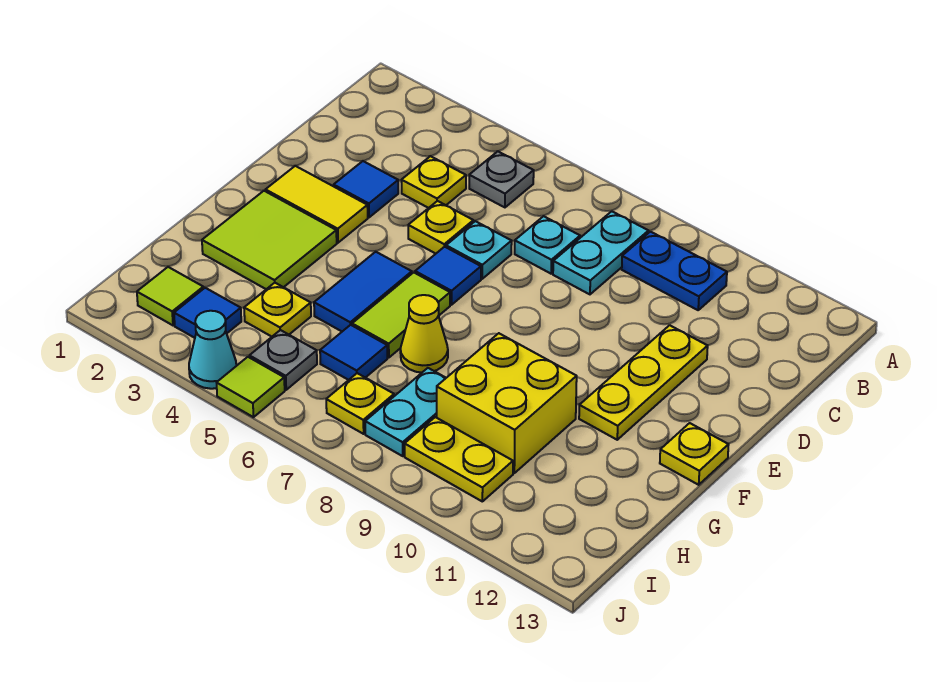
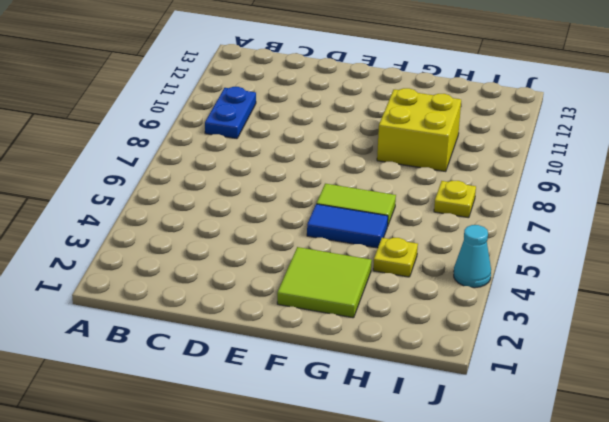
none -> grey plate B5 level 1
none -> cyan plate B8:C8 level 1
none -> yellow plate C4 level 1

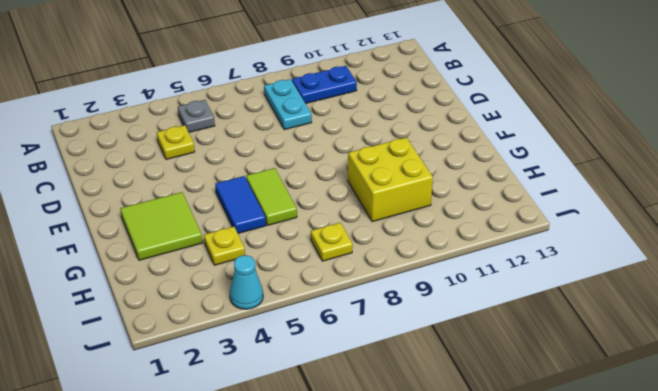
none -> cyan plate C7 level 1
none -> blue tile D3 level 1
none -> yellow plate D5 level 1

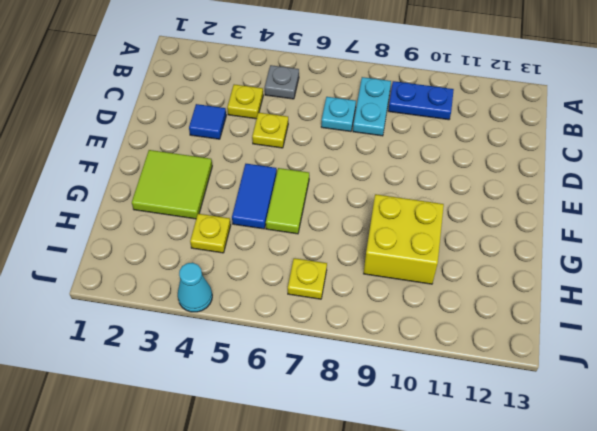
none -> cyan plate D6 level 1
none -> yellow plate D11:F11 level 1
none -> yellow tile E2:E3 level 1

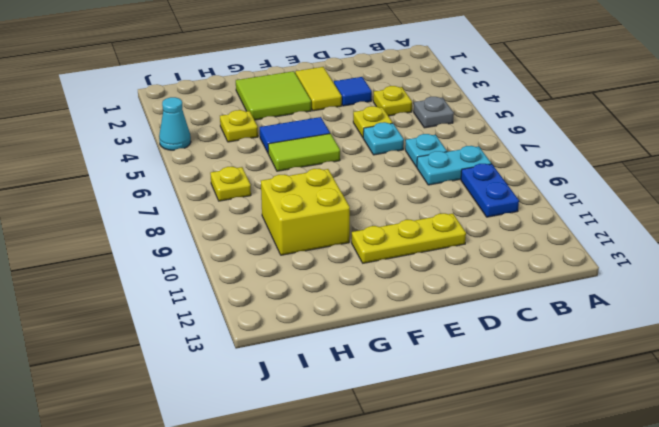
none -> blue tile E6 level 1
none -> yellow plate F13 level 1
none -> yellow cone G7 level 1

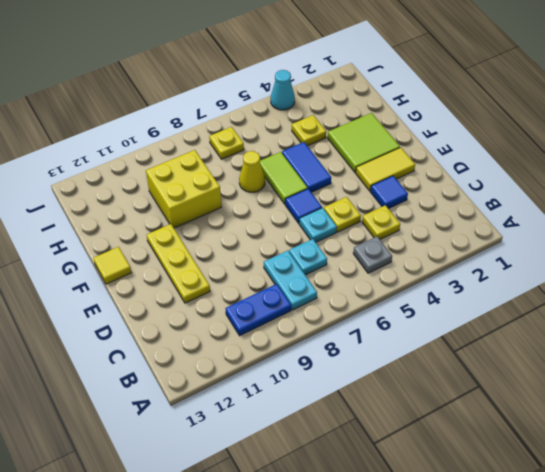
yellow tile F13 level 1 -> yellow plate F13 level 1
none -> blue tile H6 level 1
none -> cyan plate H8:I8 level 1
none -> lime tile I2 level 1

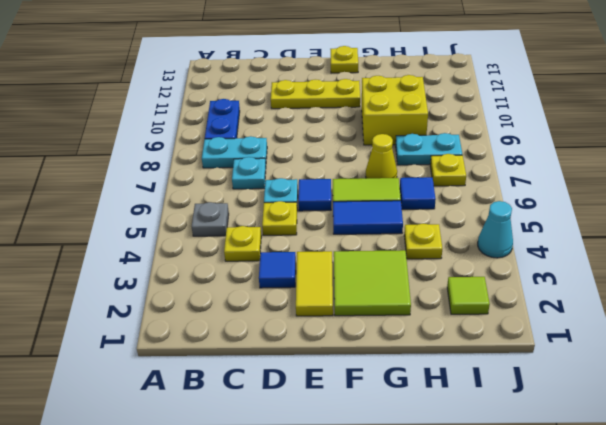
none -> blue tile I3 level 1
none -> grey plate I5 level 1
none -> yellow plate I9:I10 level 1

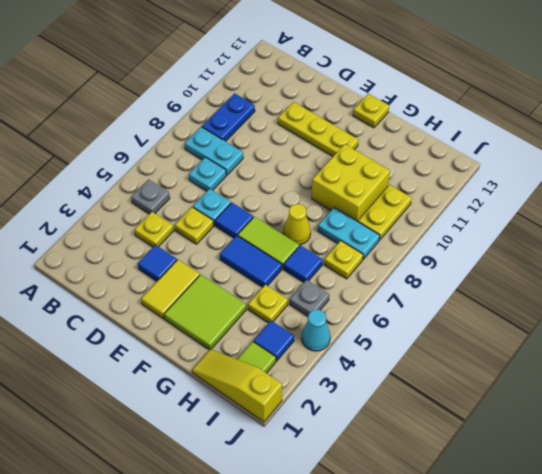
yellow slope H1:J1 level 1 top J -> none
none -> lime tile J5 level 1

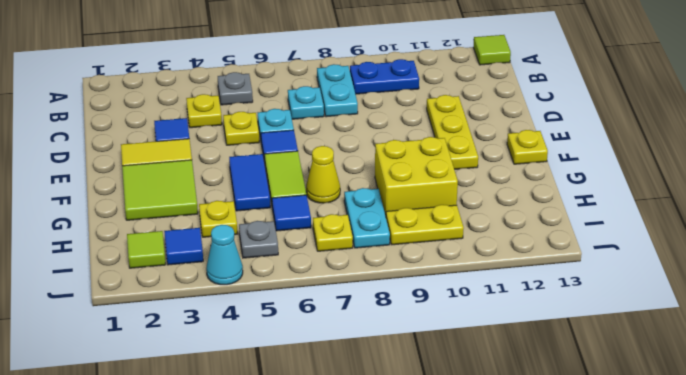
lime tile A13 level 1 -> lime tile J5 level 1

